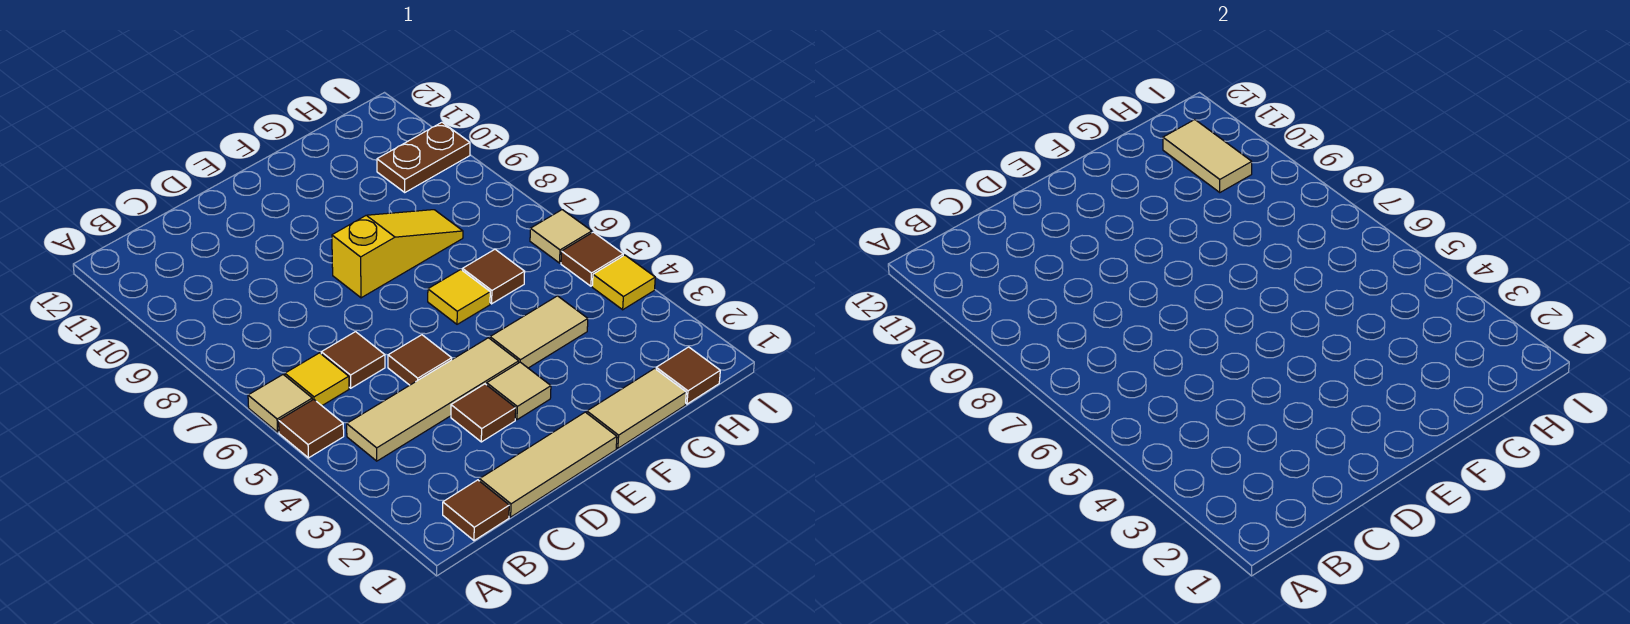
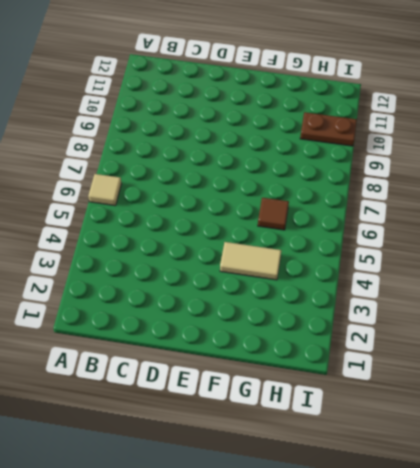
none -> brown tile A5 level 1
none -> brown tile B1 level 1
none -> tan tile B4:E4 level 1

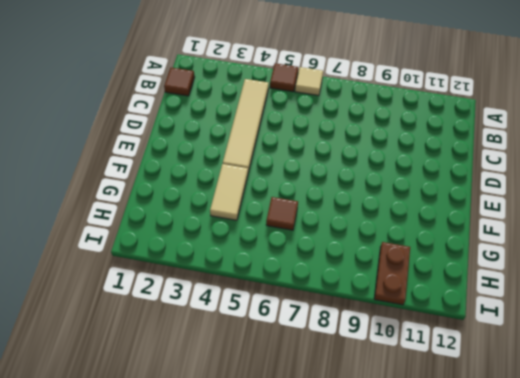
none -> yellow tile B6 level 1
none -> tan tile C1:E1 level 1
none -> brown tile C6 level 1

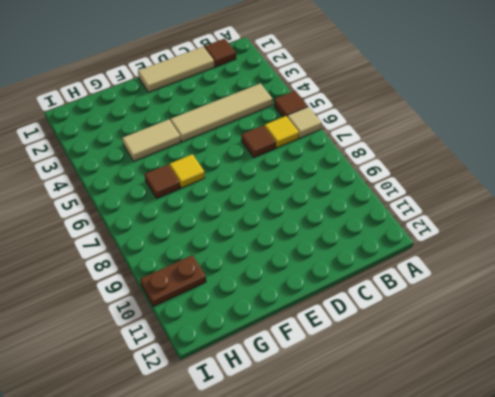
none -> brown tile D3 level 1
none -> brown tile D5 level 1
none -> tan tile E3 level 1

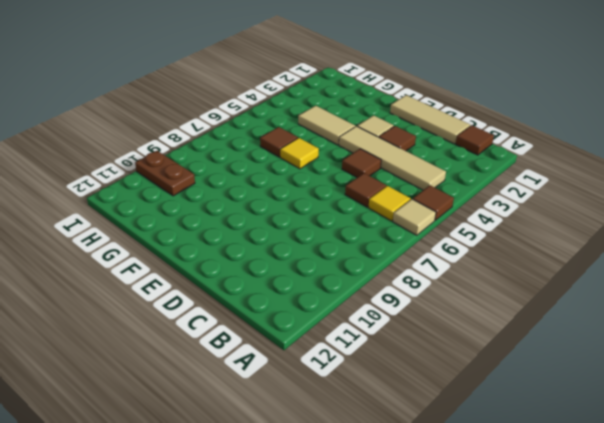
none -> yellow slope E8:G8 level 1 top E
none -> tan tile F1:G1 level 1
none -> brown tile H1 level 1

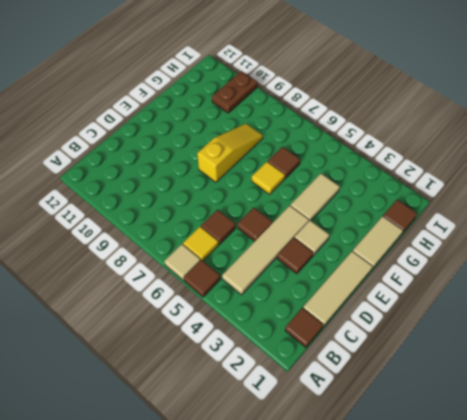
none -> yellow tile I4 level 1
none -> brown tile I5 level 1
none -> tan tile I6 level 1

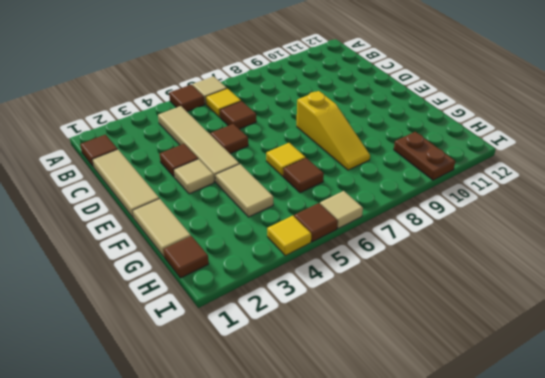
none -> tan tile H10:H11 level 2

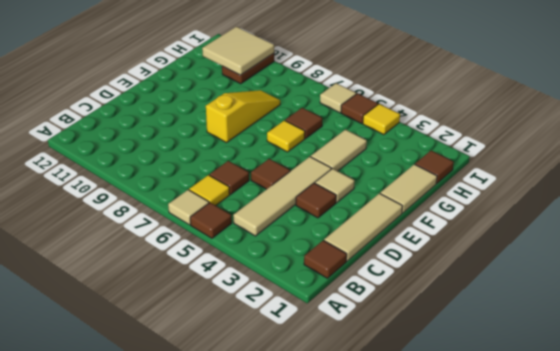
tan tile H10:I11 level 2 -> tan tile H10:H11 level 2

